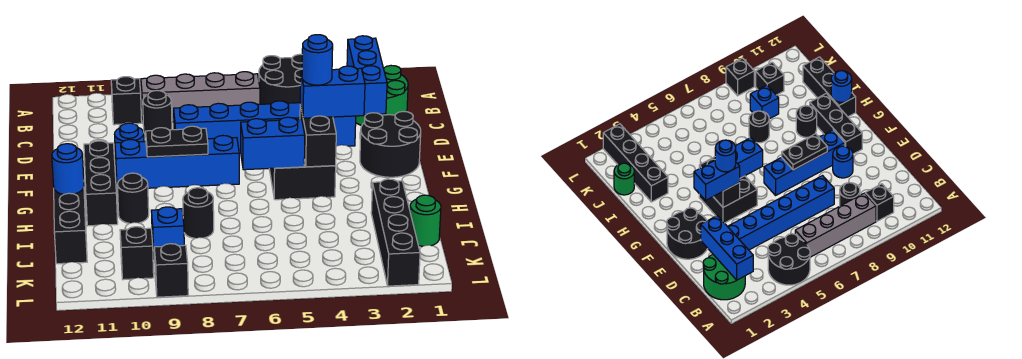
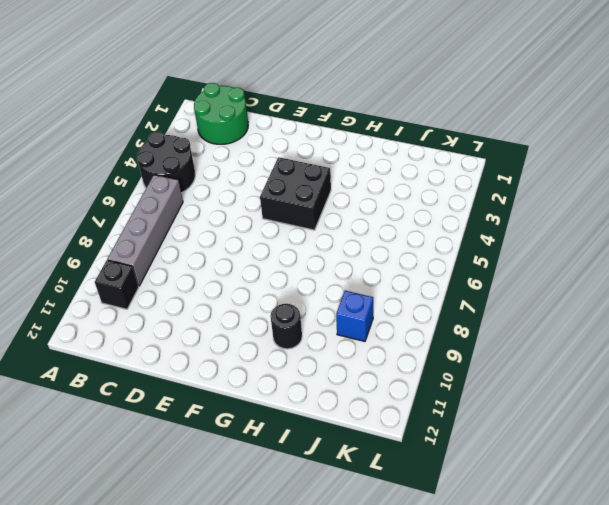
none -> black round brick C9 level 1
none -> blue brick D3:D8 level 1
none -> black round brick E1:F2 level 1

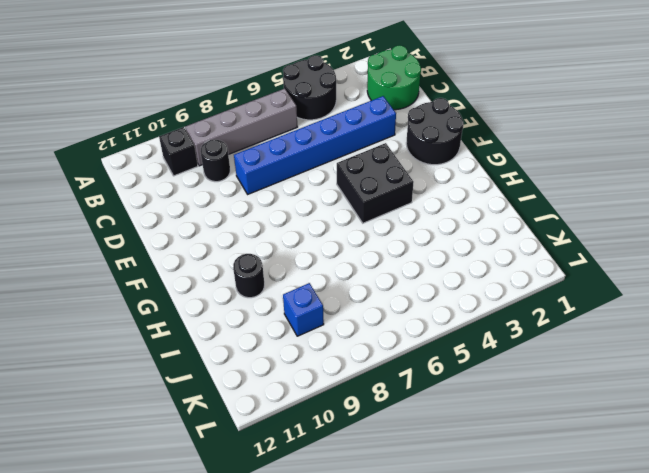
none -> blue round brick E10 level 1
none -> blue brick F7:F10 level 1
none -> black brick F11:H11 level 1

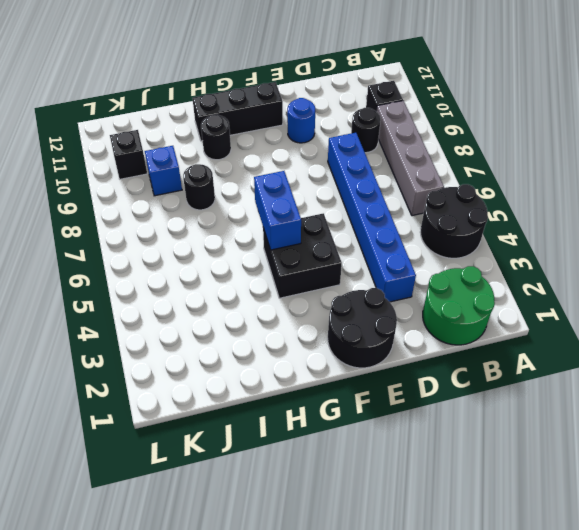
none -> blue brick F7:F10 level 1
none -> black brick H12:J12 level 1
none -> black brick I2:L2 level 1

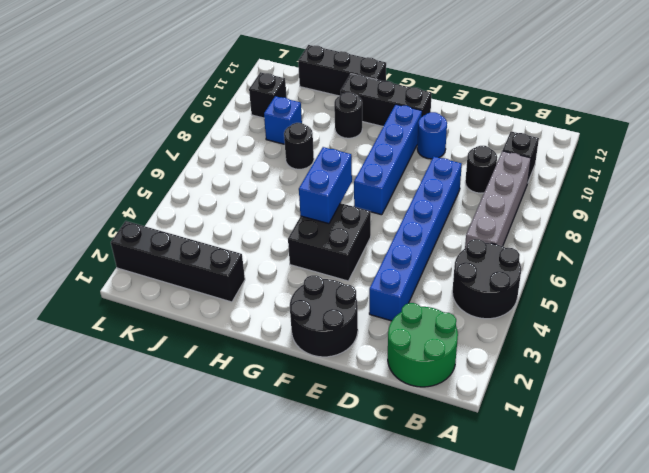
none -> green round brick J1 level 1
none -> black brick L9 level 1
none -> blue brick B2:D2 level 2

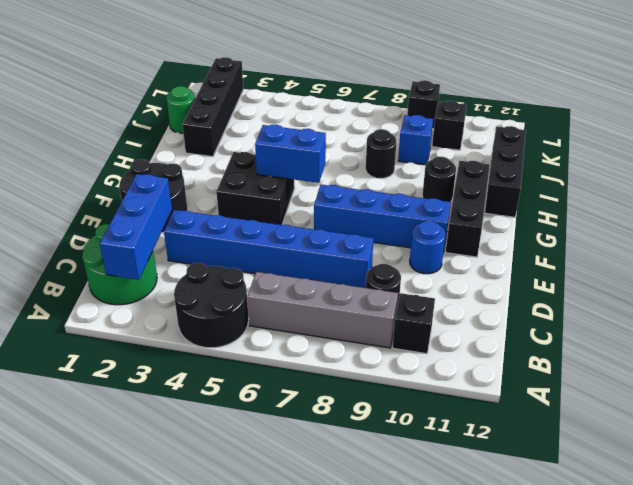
none -> black brick F4:G4 level 2
none -> black plate F8:F9 level 2
none -> blue round brick H12 level 2

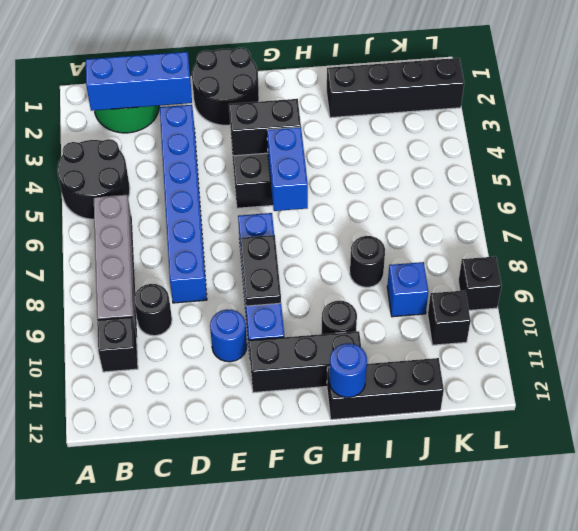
none -> green round brick J1 level 1
none -> blue brick F3:F4 level 3
none -> blue round brick F4 level 4

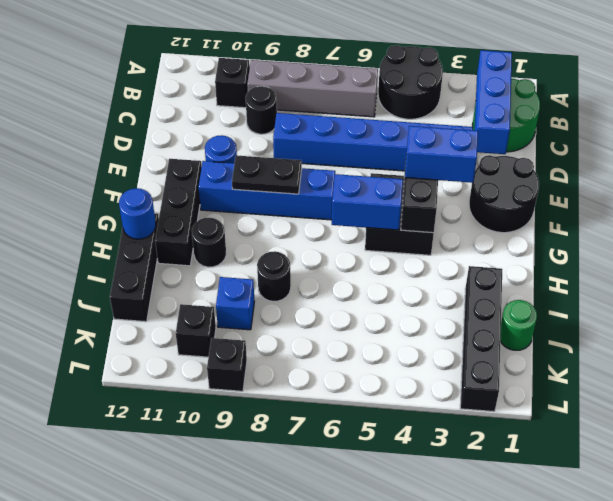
none -> blue round brick F4 level 4

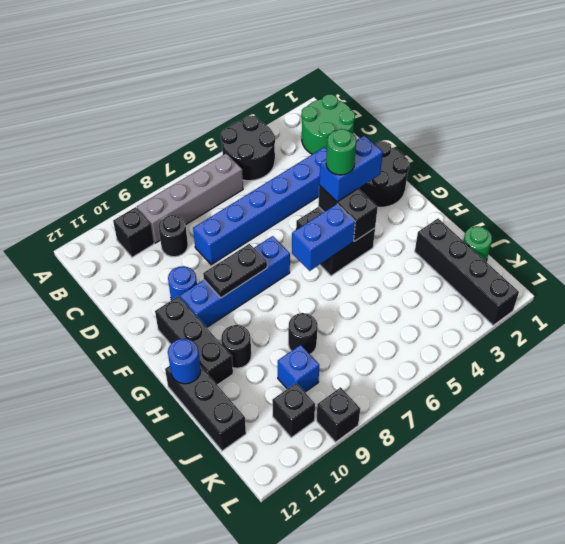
green round brick F4 level 4 -> blue round brick F4 level 4
none -> blue brick B2:D2 level 2

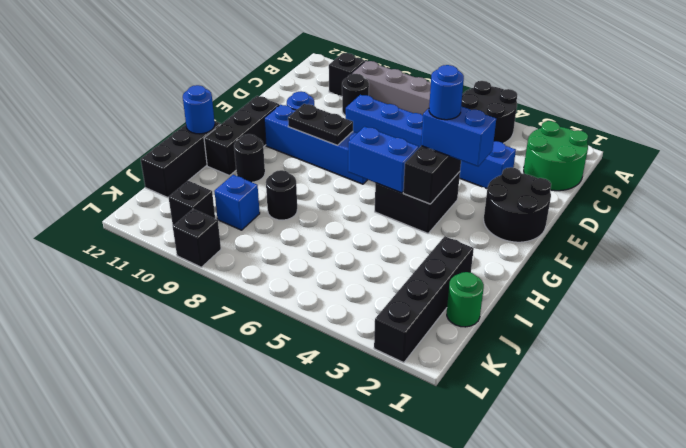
none -> blue brick B2:D2 level 2

